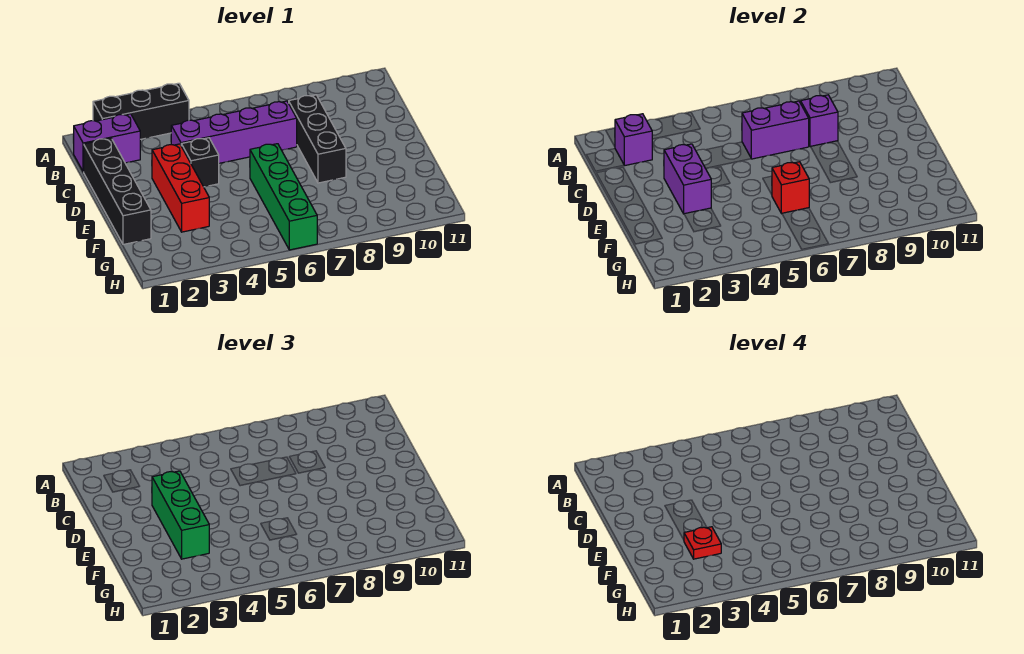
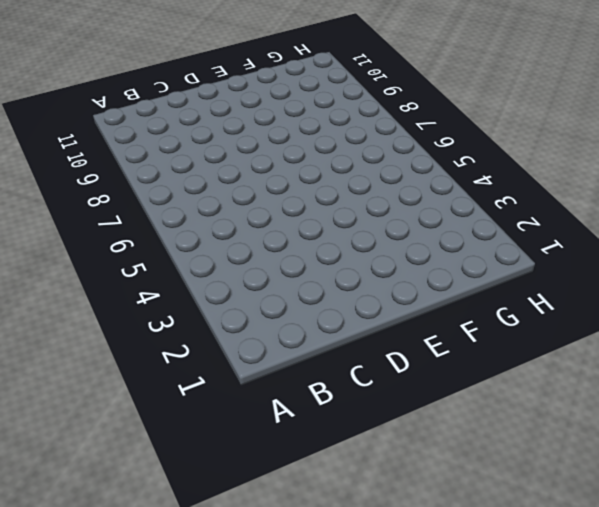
none -> black brick A2:A4 level 1
none -> purple brick B1:B2 level 1
none -> black brick C1:F1 level 1

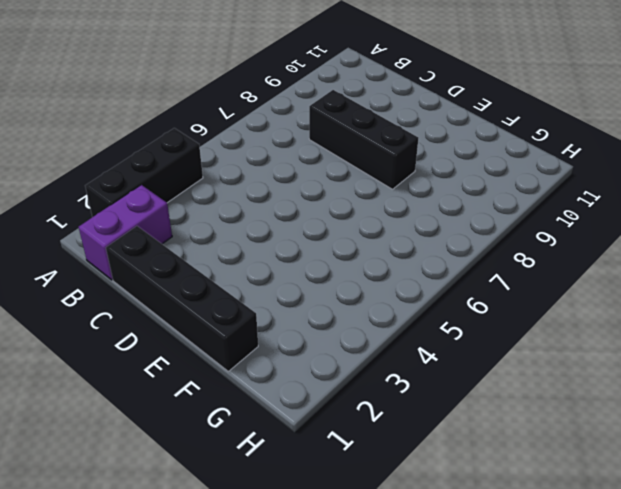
none -> purple brick C4:C7 level 1
none -> red brick D3:F3 level 1
none -> black brick D4 level 1

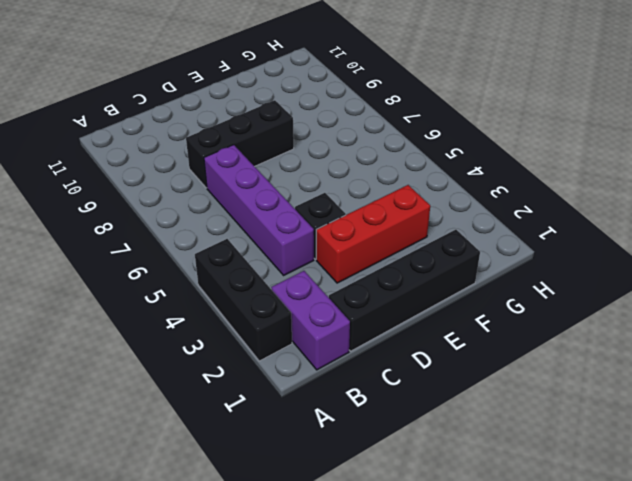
none -> green brick E6:H6 level 1
none -> purple brick B2 level 2
none -> purple brick C6:C7 level 2

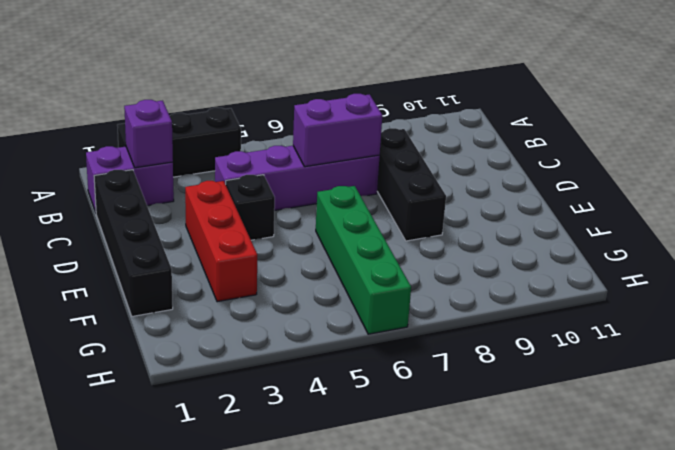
none -> purple brick C8 level 2
none -> purple brick D3:E3 level 2
none -> red brick F6 level 2

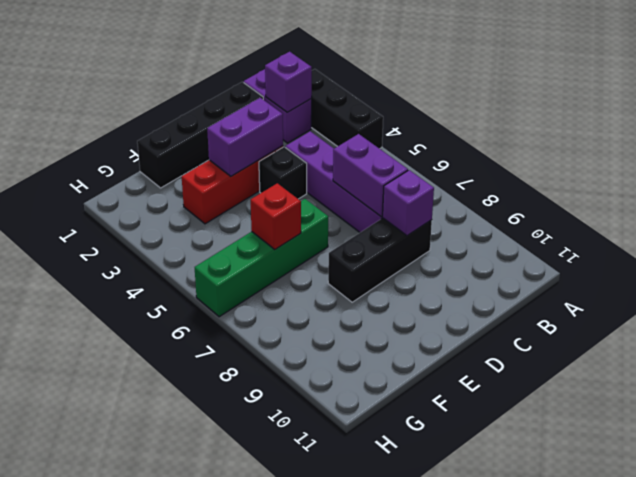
none -> green brick D3:F3 level 3
none -> red plate F3 level 4

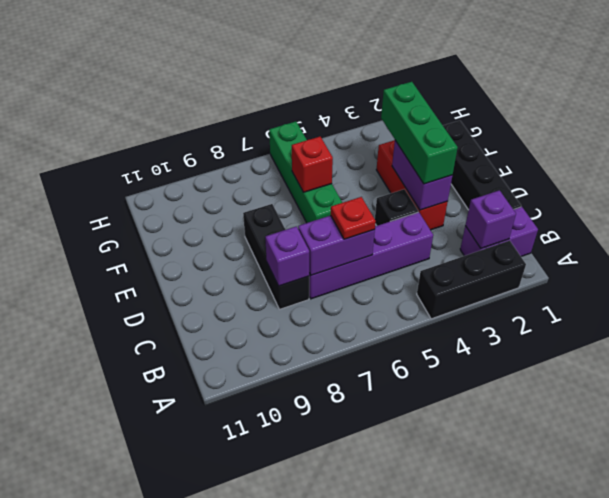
red plate C6 level 3 -> red plate F3 level 4

